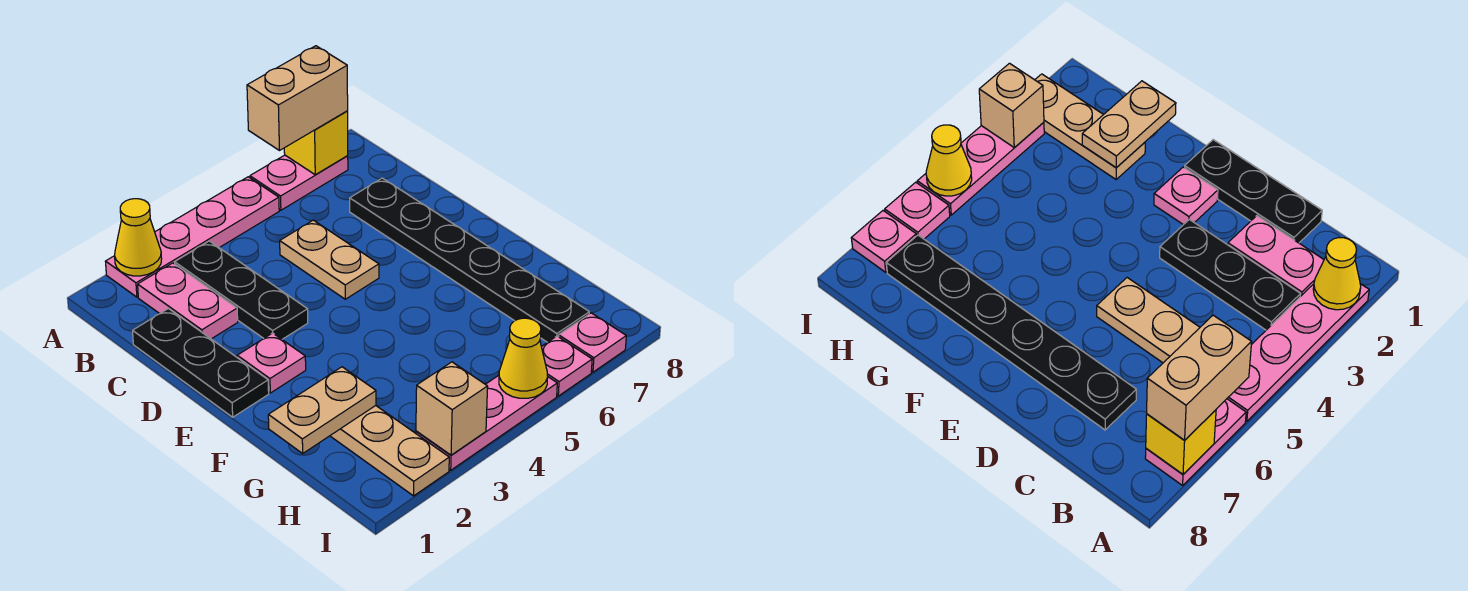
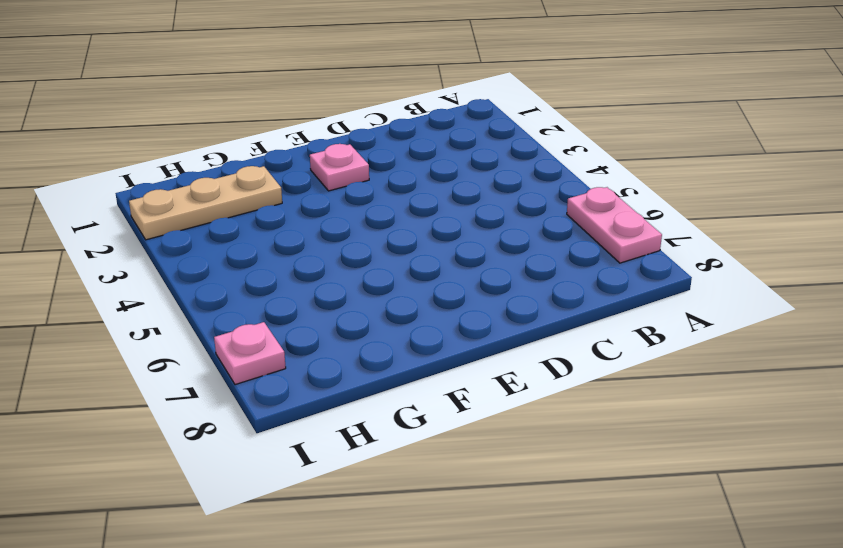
none -> pink plate A2:A5 level 1
none -> pink plate B2:C2 level 1
none -> black plate B3:D3 level 1

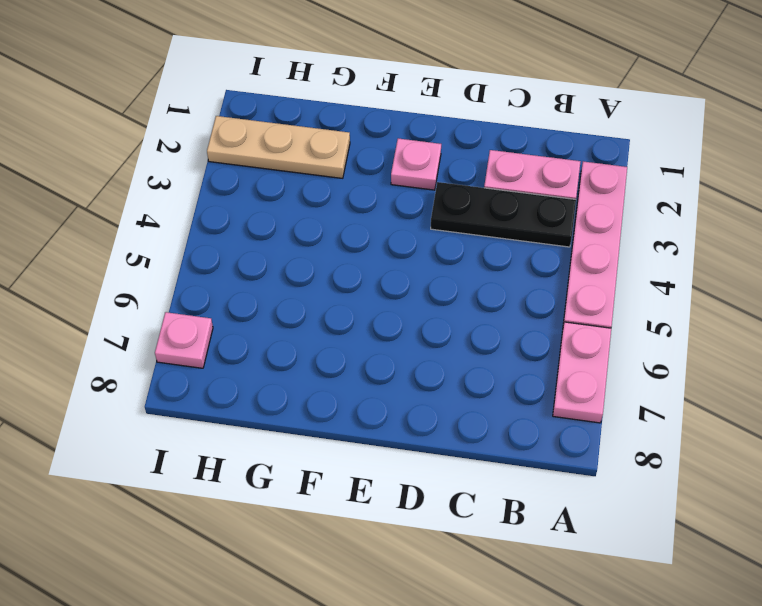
none -> black plate C1:E1 level 1
none -> tan plate C5:D5 level 1
none -> black plate C7:H7 level 1

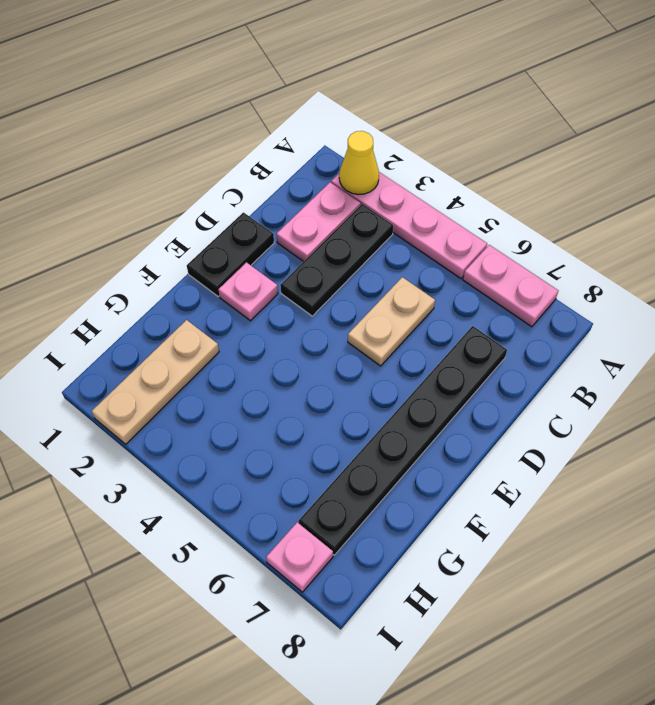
black plate D1:E1 level 1 -> black plate C1:E1 level 1
none -> pink plate I3:I5 level 1
none -> pink plate I6 level 1
none -> yellow brick A7 level 2

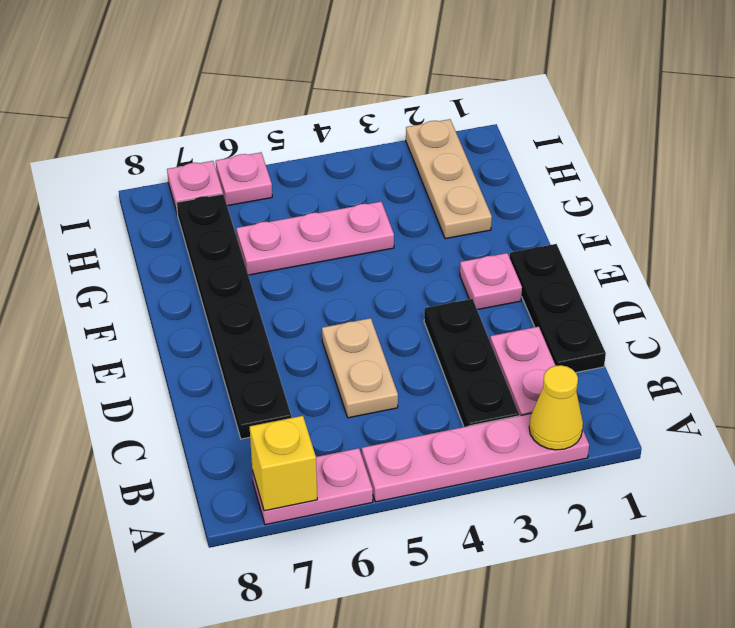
pink plate G4:G6 level 1 -> pink plate I3:I5 level 1
none -> tan plate G1:G2 level 2
none -> tan brick I3 level 2
none -> yellow cone I5 level 2

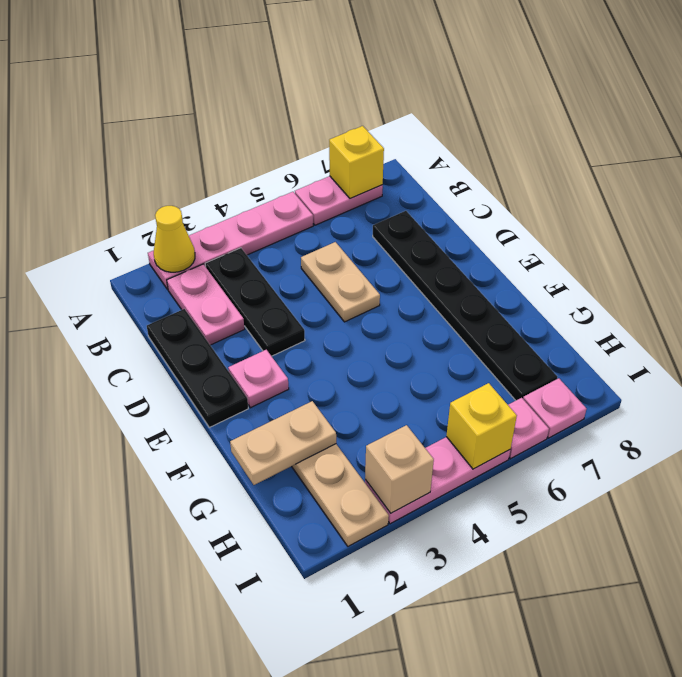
yellow brick I5 level 2 -> yellow cone I5 level 2
none -> tan brick A6:A7 level 3

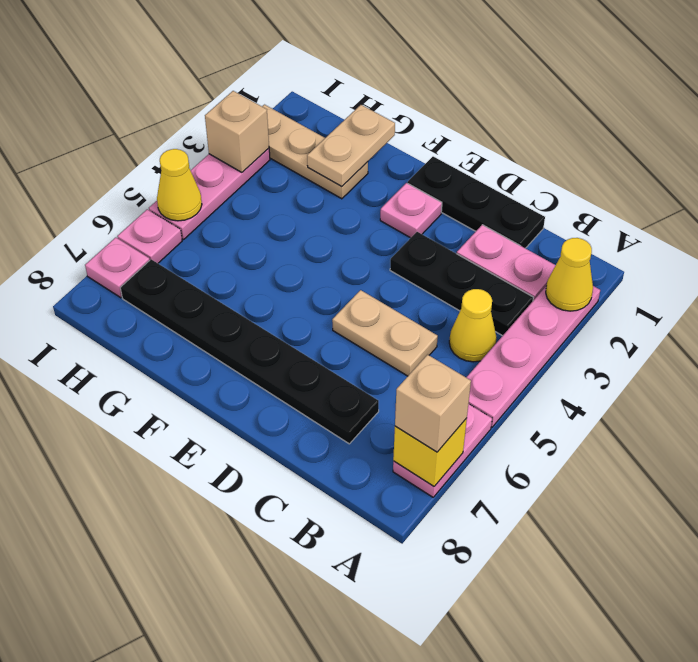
tan brick A7 level 3 -> tan brick A6:A7 level 3
yellow cone B4 level 1 -> none

